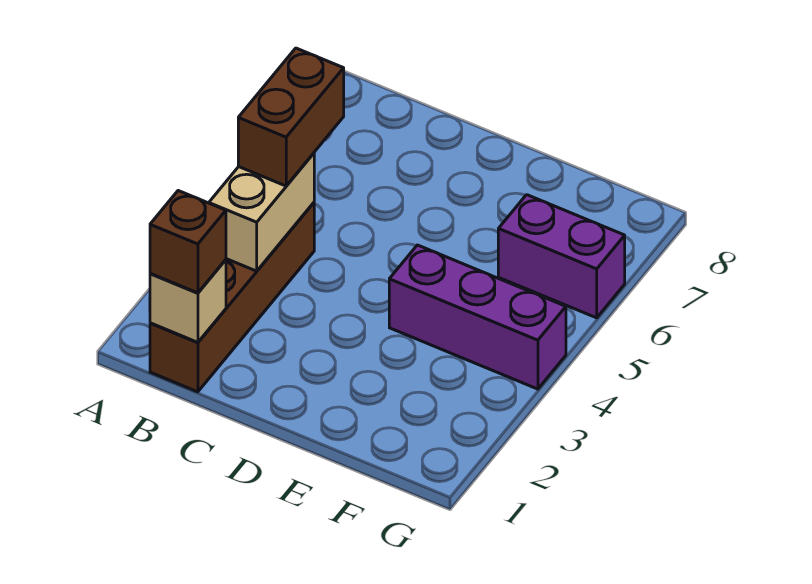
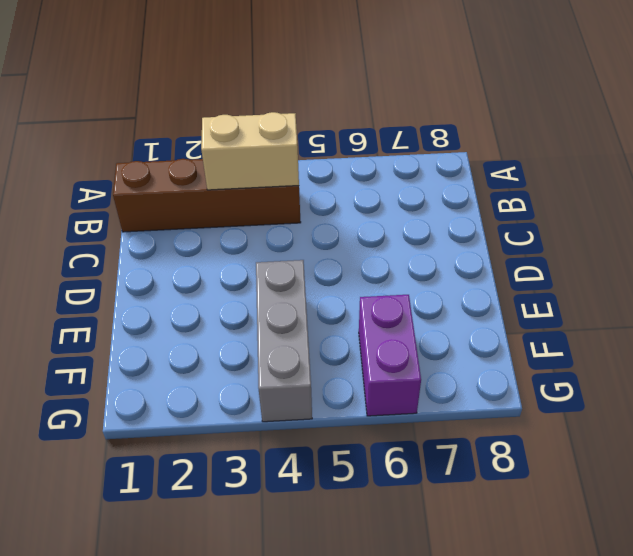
grey brick E4:G4 level 1 -> purple brick E4:G4 level 1
none -> tan brick B1 level 2
none -> brown brick B1 level 3

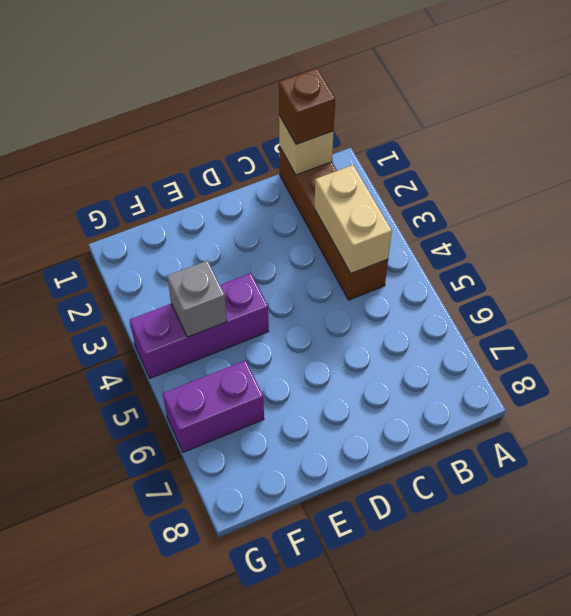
grey brick F4 level 2 -> none
none -> brown brick B4:B5 level 3

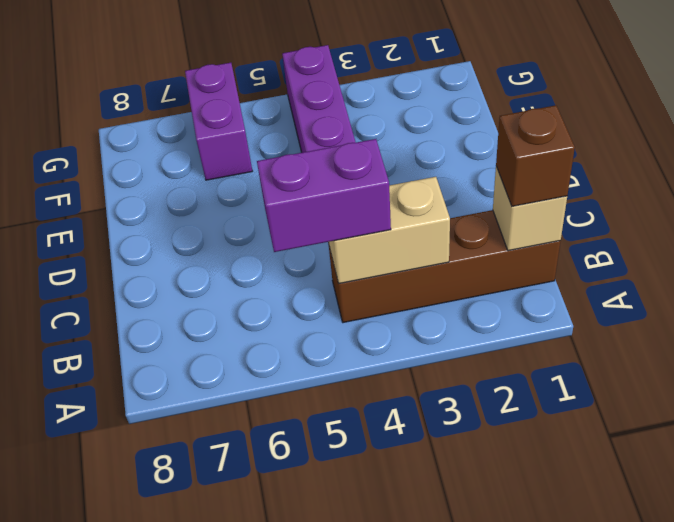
purple brick B4:B5 level 3 -> brown brick B4:B5 level 3

